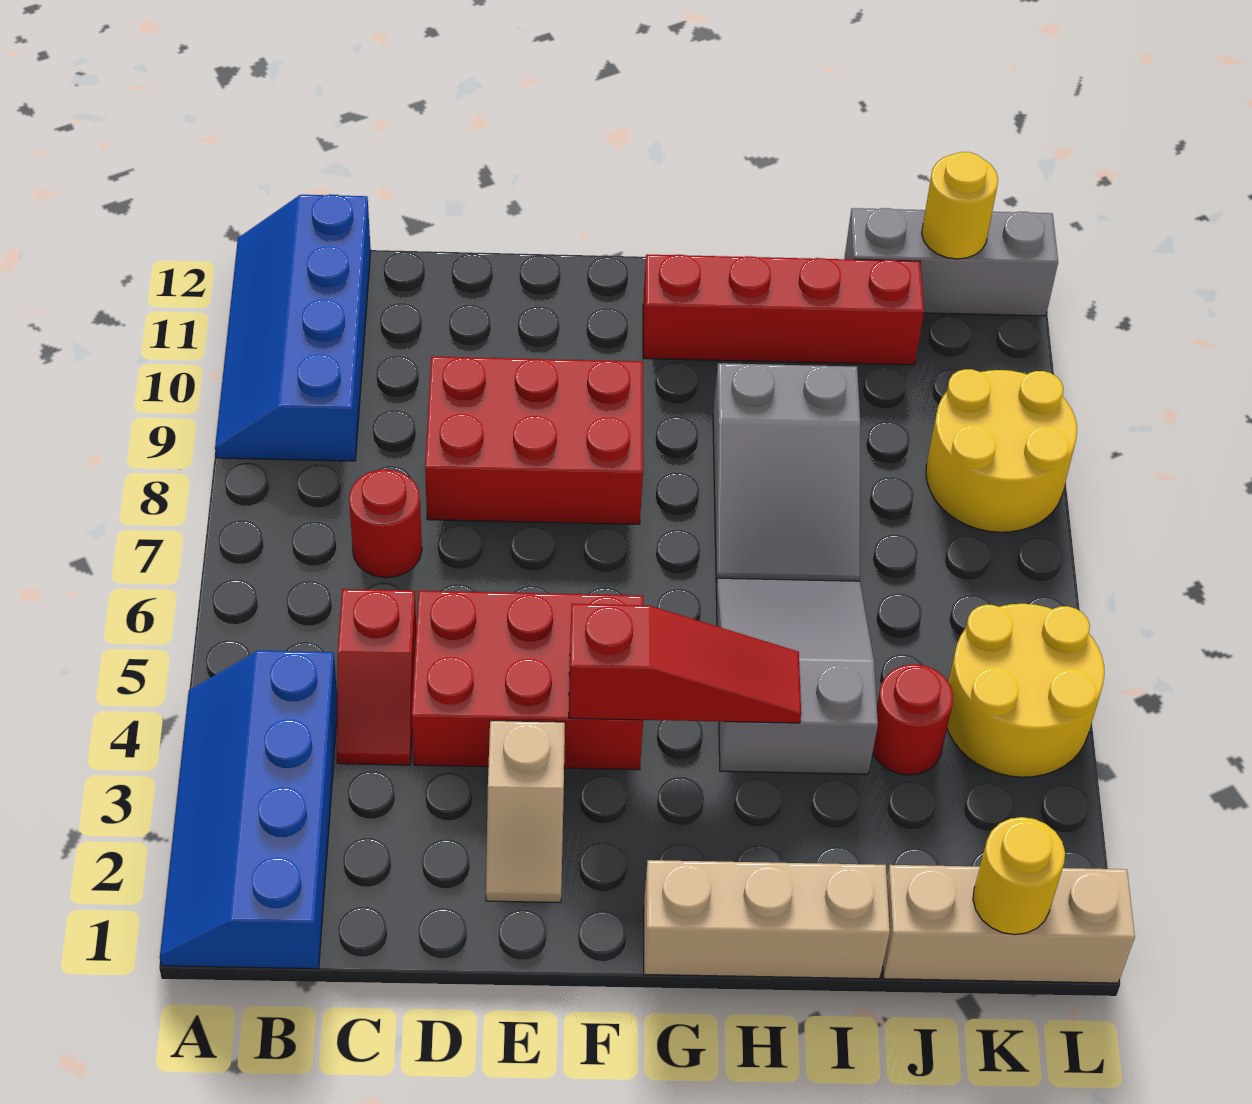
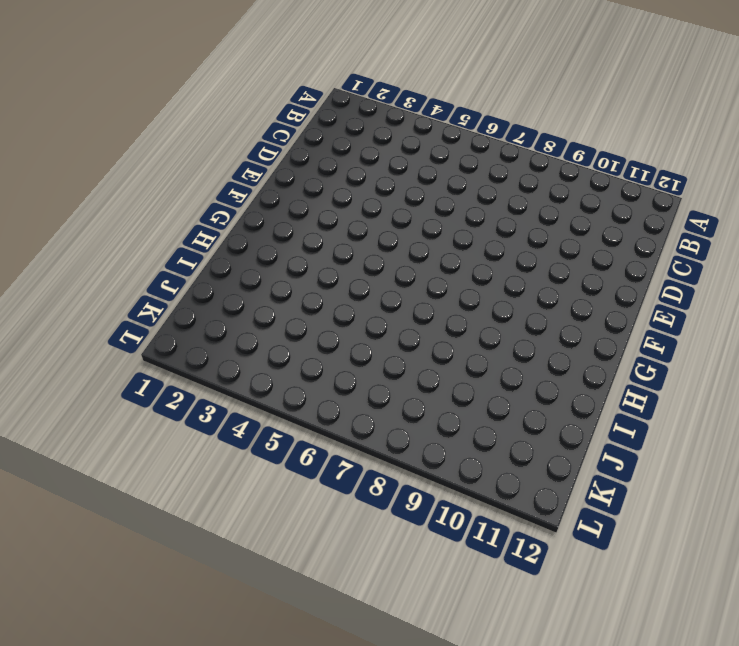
none -> blue slope A1:B4 level 1 top B
none -> blue slope A9:B12 level 1 top B
none -> red slope C4:C5 level 1 top 5

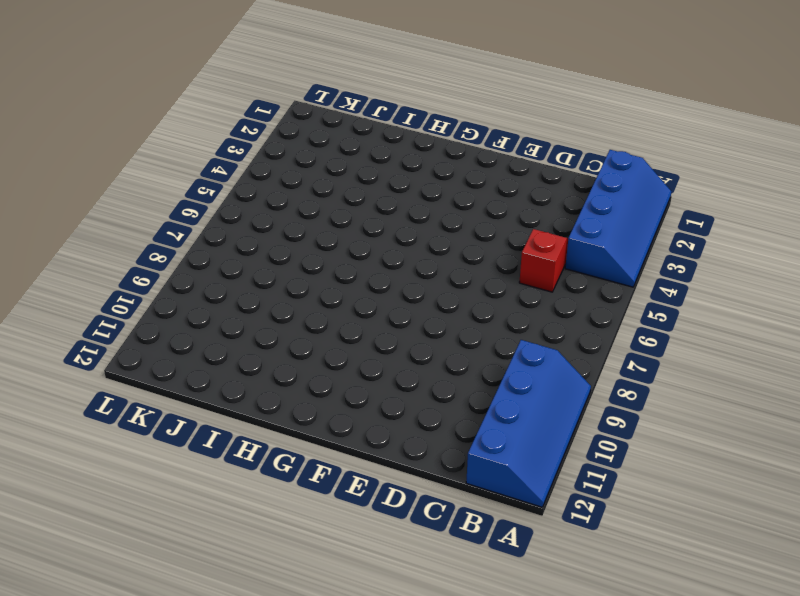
none -> red round brick C7 level 1
none -> red brick D4:F5 level 1
none -> red brick D8:F9 level 1

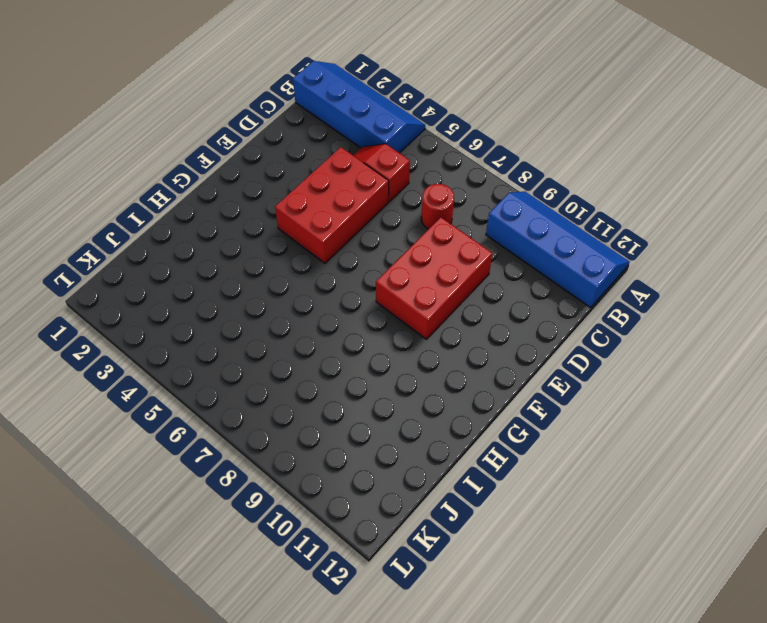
none -> tan slope E2:E3 level 1 top 3
none -> tan brick G1:I1 level 1
none -> red brick G11:J11 level 1

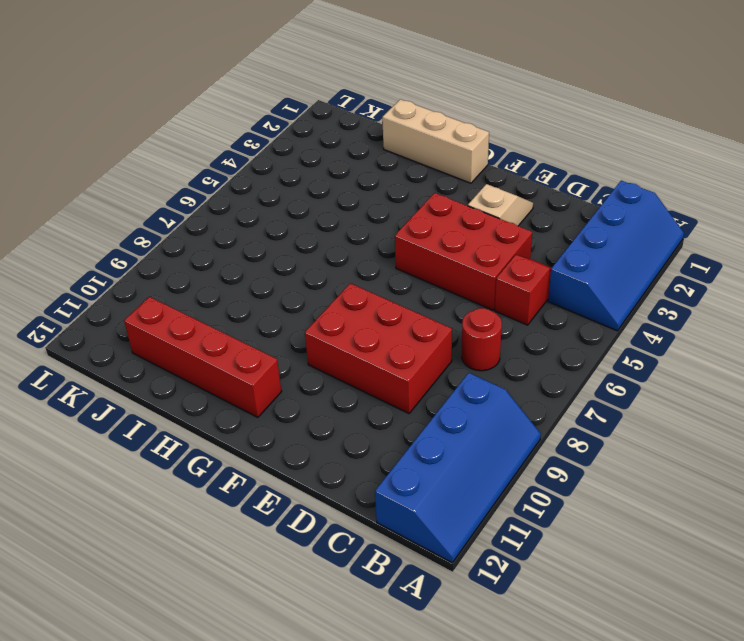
none -> grey slope H4:I6 level 1 top 4
none -> grey slope H7:I9 level 1 top 9
none -> tan brick J1:L1 level 1

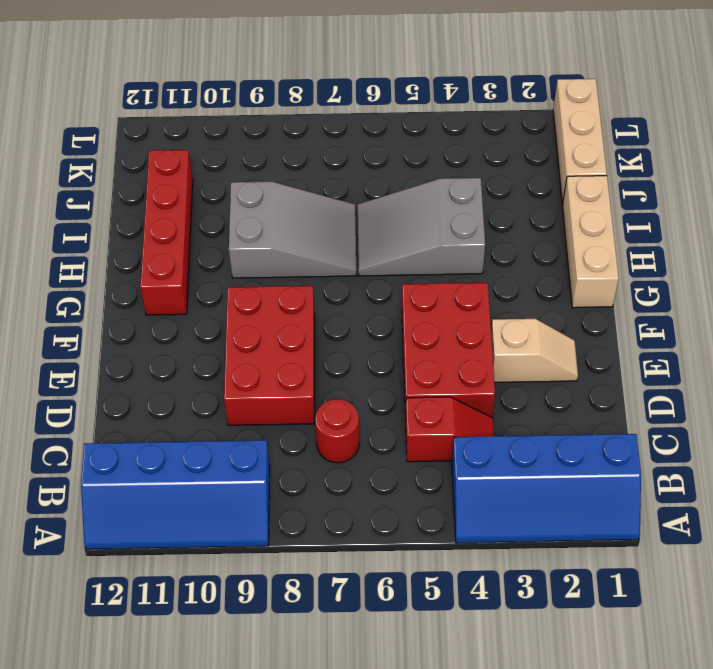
none -> red round brick J4 level 1
none -> grey brick J12:L12 level 1
none -> yellow round brick K4:L5 level 1

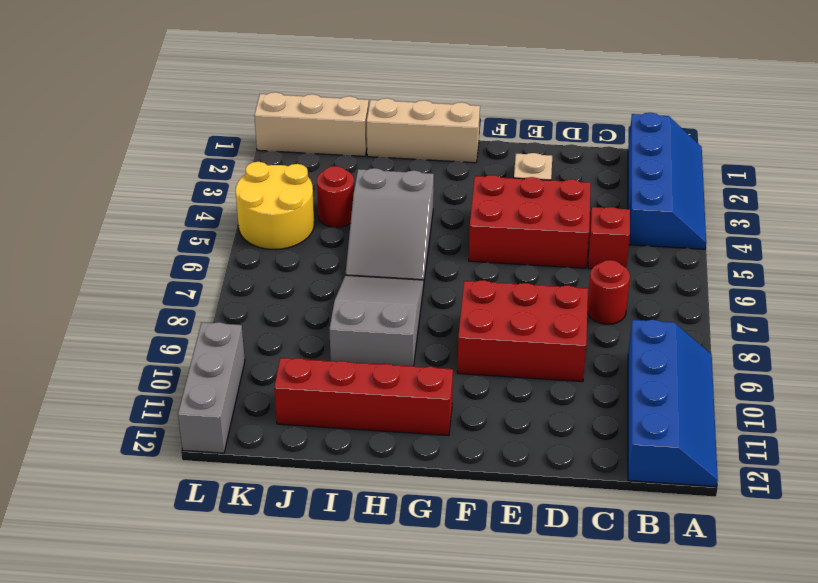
grey brick L10:L12 level 1 -> grey brick J12:L12 level 1
none -> yellow round brick K8:L9 level 1
none -> red slope F4:H4 level 2 top F
none -> yellow round brick K1 level 2

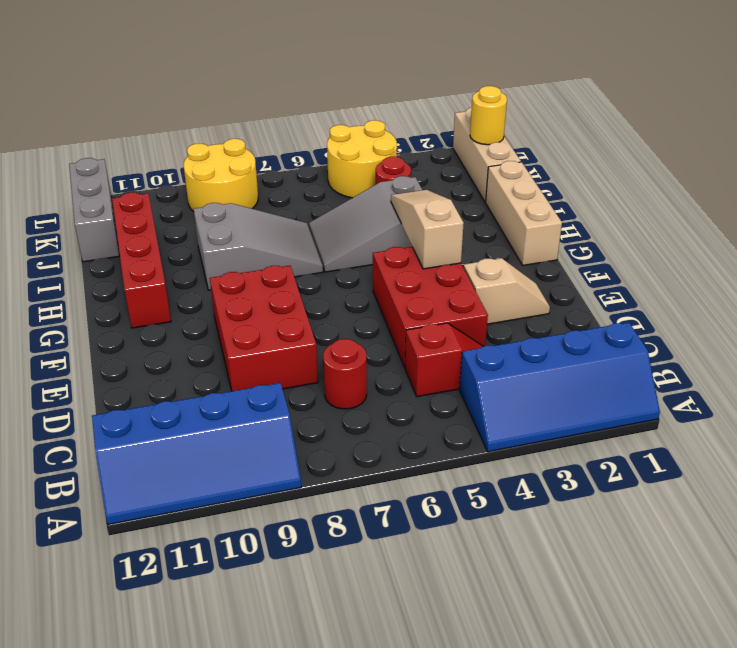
tan slope F4:H4 level 2 top F -> red slope F4:H4 level 2 top F
none -> yellow round brick K12 level 2

